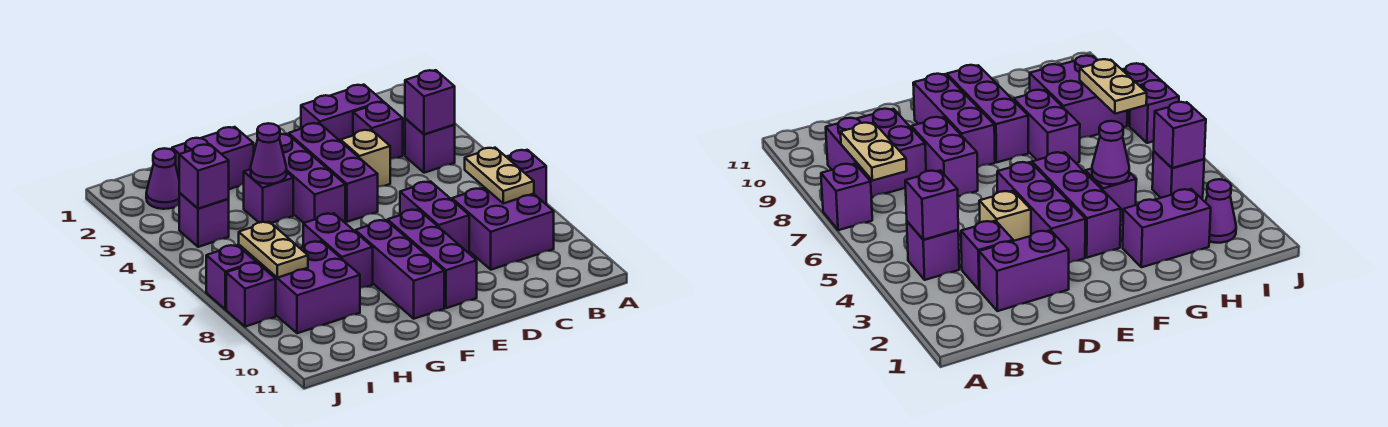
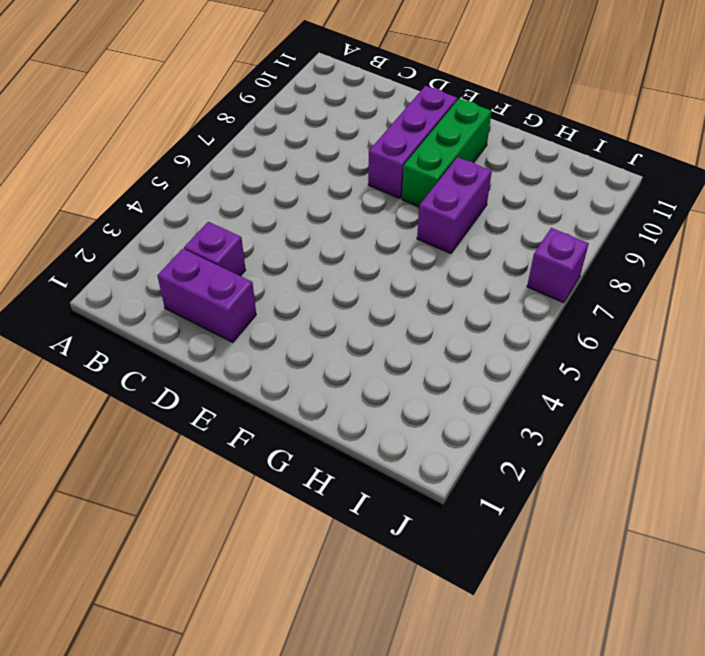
green brick F8:F10 level 1 -> purple brick F8:F10 level 1
none -> purple brick A7 level 1
none -> purple brick B4 level 1
none -> purple brick B8:C9 level 1

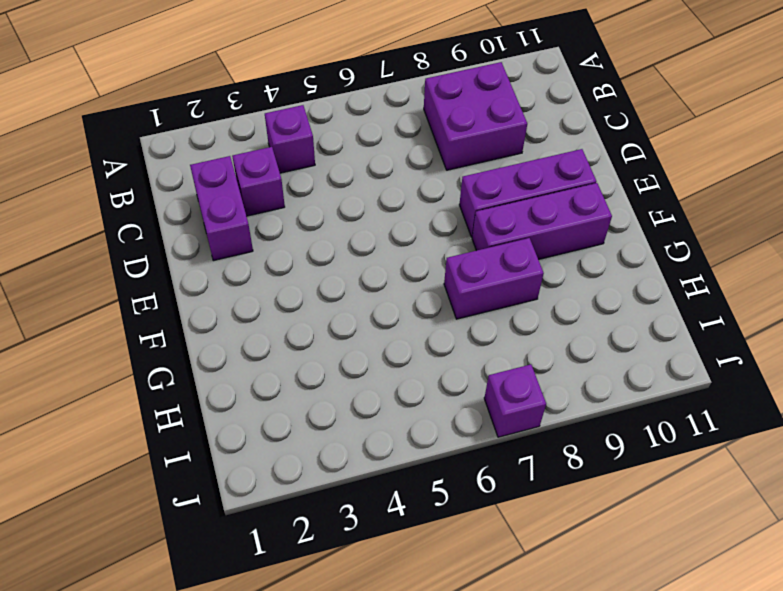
none -> purple brick A7 level 1
none -> tan brick D4 level 1
none -> purple brick D7:D8 level 1

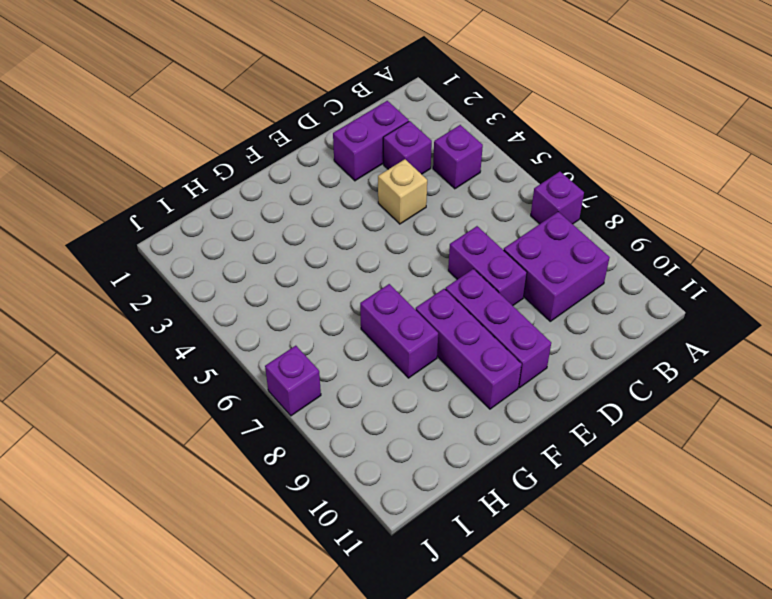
none -> purple brick E3:E5 level 1
none -> purple brick F3:F5 level 1
none -> purple brick G2:H2 level 1

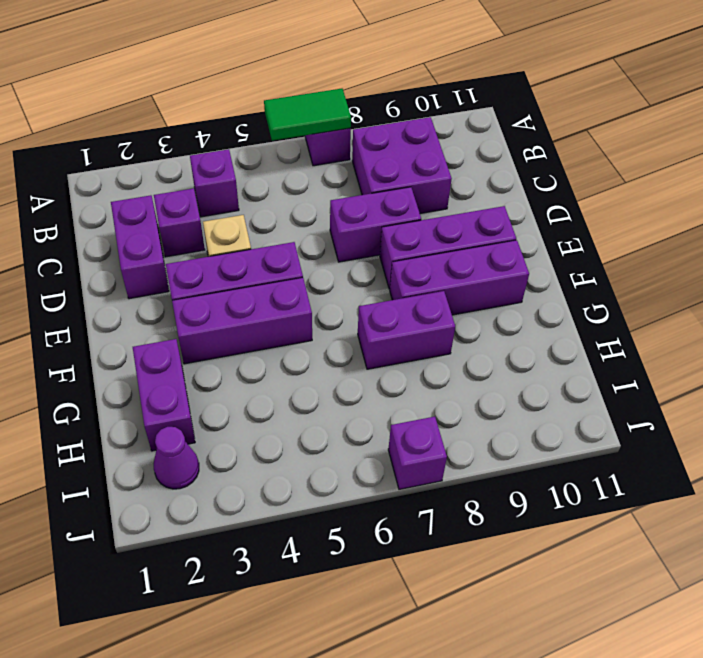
green tile A6:A7 level 2 -> none
none -> purple brick G4 level 1
none -> purple brick H8:I9 level 1
none -> purple brick I4 level 1

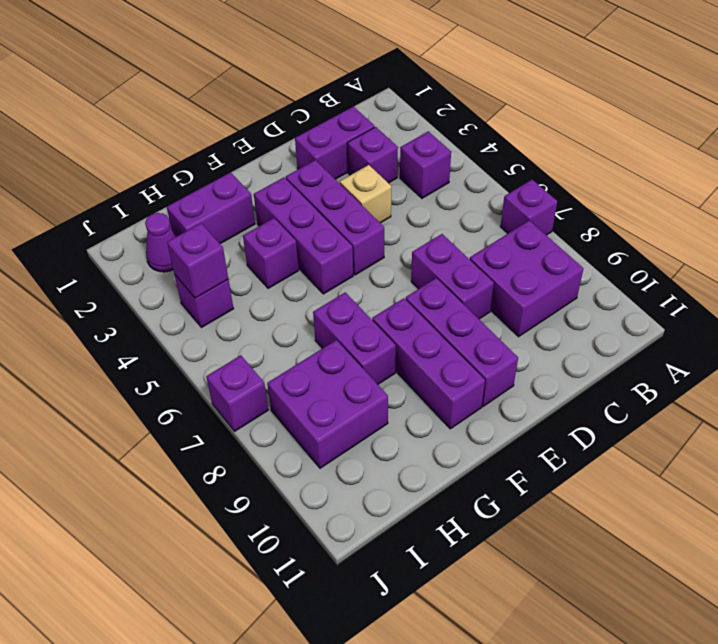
none -> purple brick J8 level 1
none -> purple brick B4 level 2
none -> tan plate B7:B8 level 2

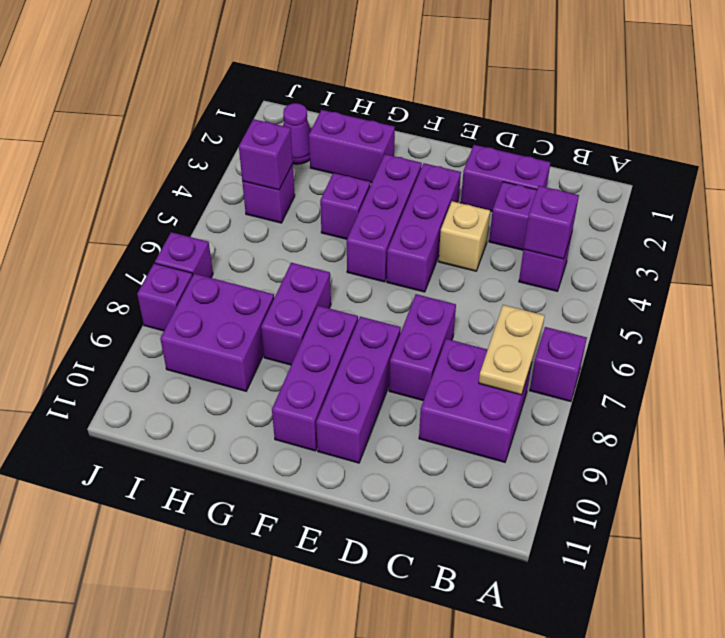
none -> purple cone G4 level 2
none -> tan plate I7:I8 level 2

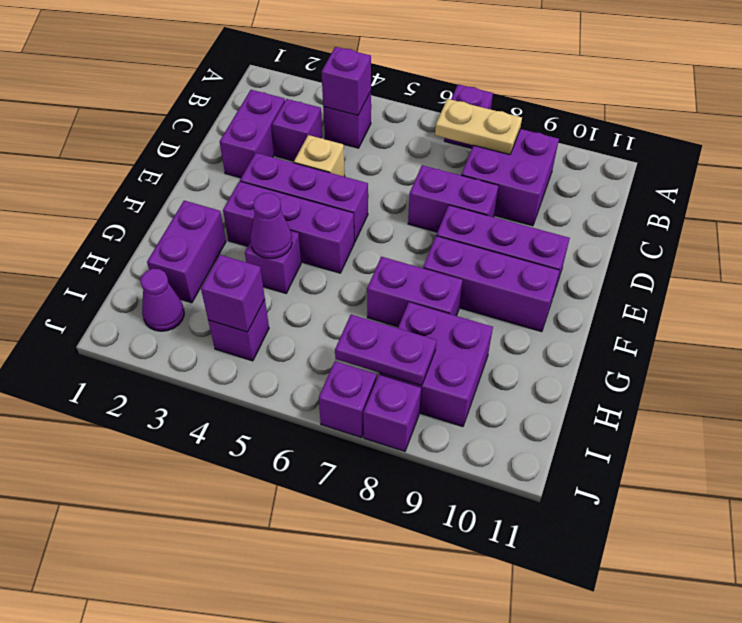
purple plate I7:I8 level 2 -> tan plate I7:I8 level 2

